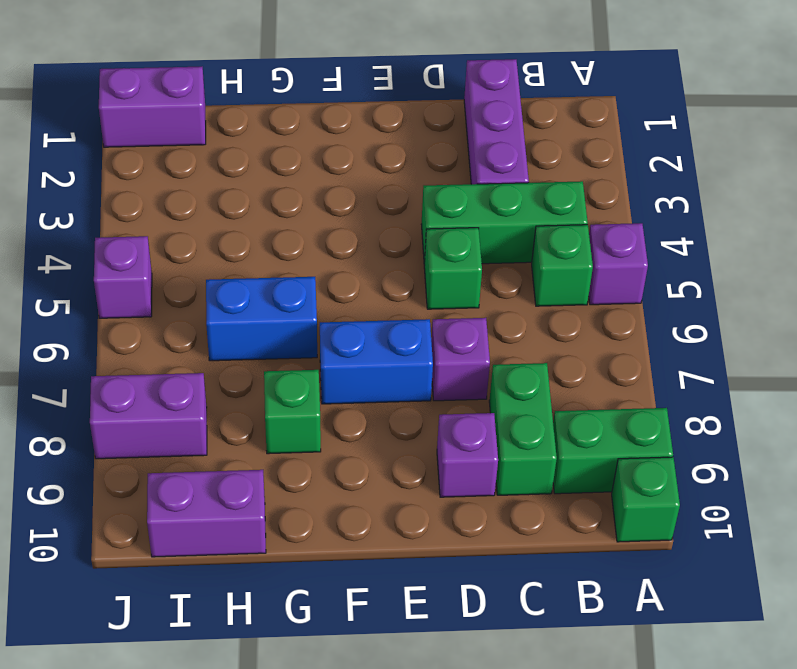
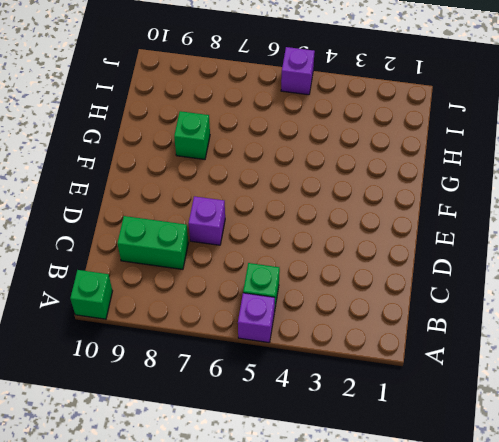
none -> green brick A9:B9 level 1
none -> green brick B4:D4 level 1
none -> purple brick C1:C3 level 1

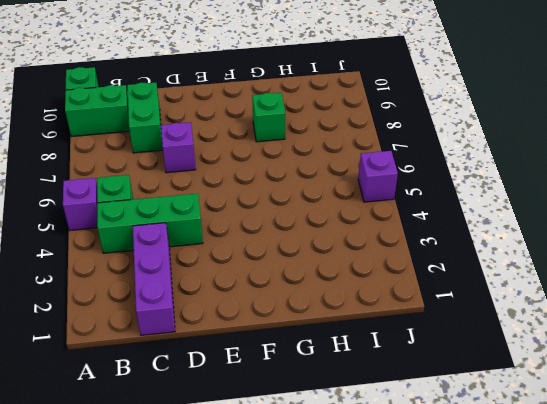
none -> green brick D5 level 1
none -> purple brick D9 level 1
none -> blue brick E7:F7 level 1

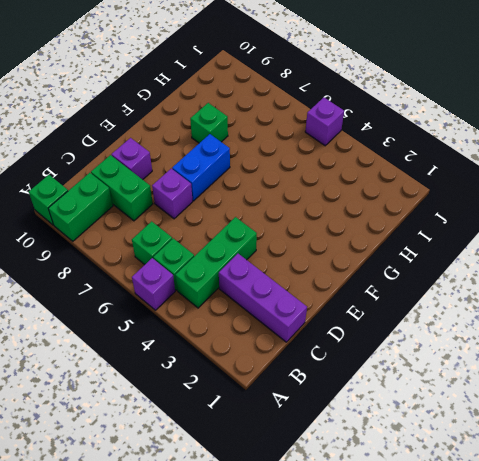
green brick B6 level 1 -> green brick D5 level 1
none -> blue brick G6:H6 level 1
none -> purple brick H10:I10 level 1
none -> purple brick I1:J1 level 1

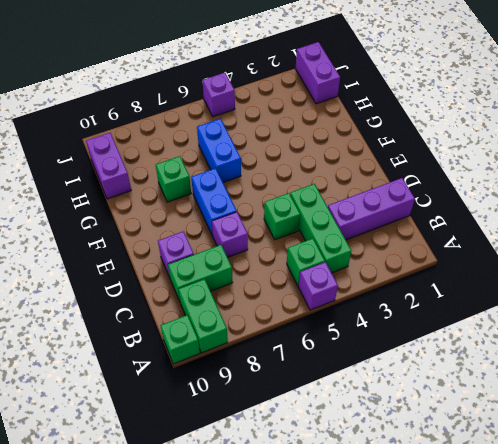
none -> purple brick I8:J8 level 1

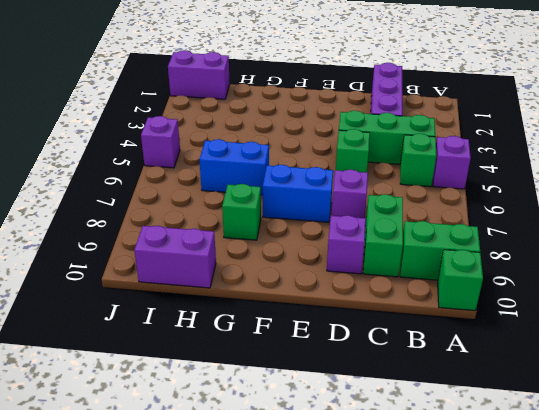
none -> purple brick I8:J8 level 1

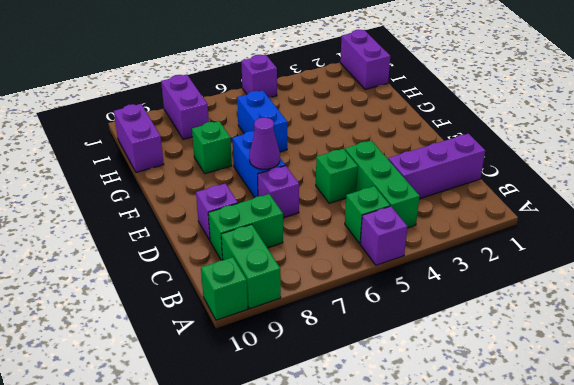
purple cone E7 level 2 -> none

